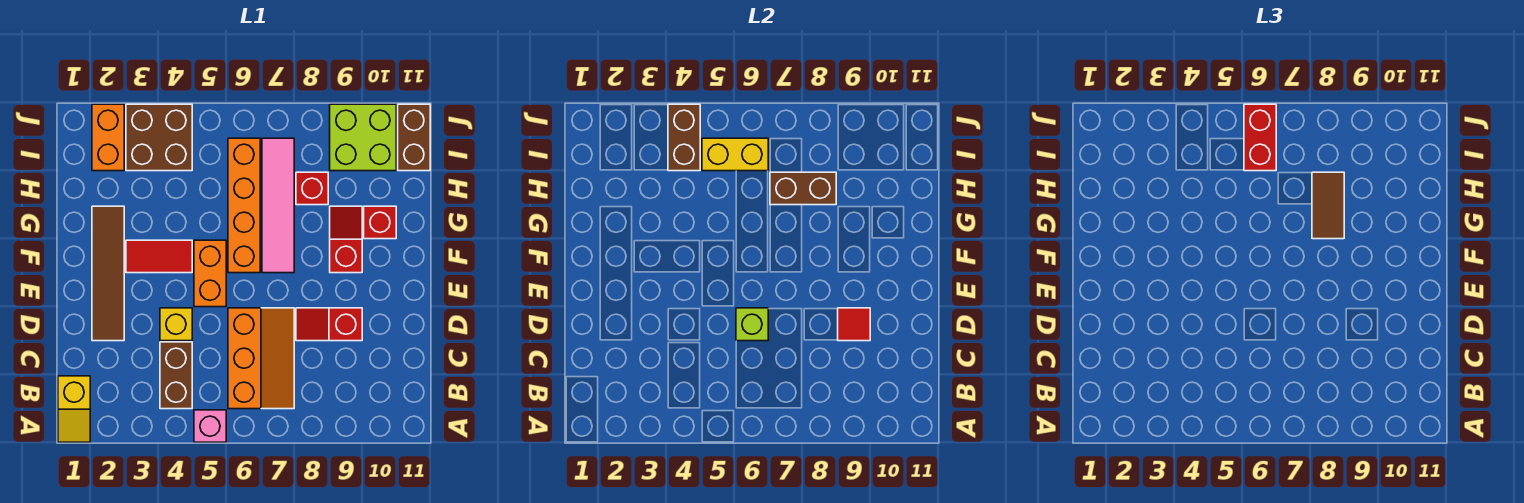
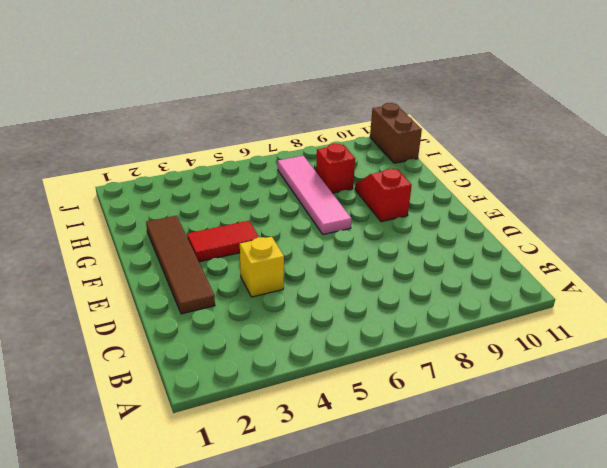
none -> yellow slope A1:B1 level 1 top B
none -> pink brick A5 level 1
none -> brown brick B4:C4 level 1

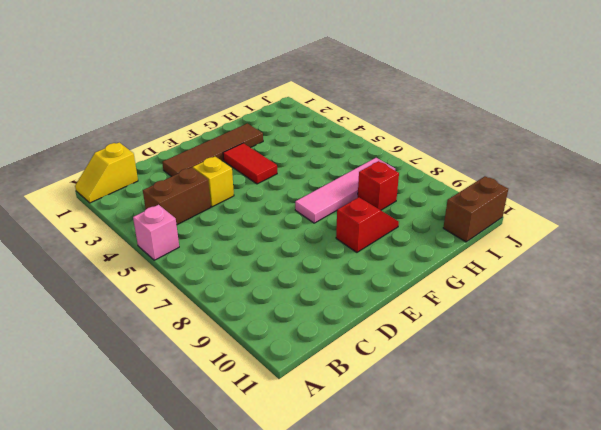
none -> orange slope B6:D7 level 1 top 6
none -> red slope D8:D9 level 1 top 9
none -> orange brick E5:F5 level 1

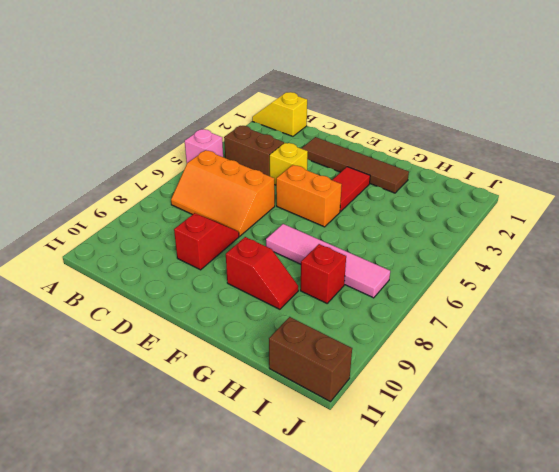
none -> orange brick F6:I6 level 1
none -> red brick G10 level 1
none -> orange brick I2:J2 level 1

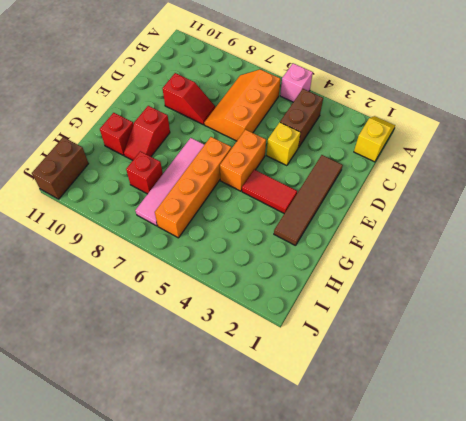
none -> orange brick I2:J2 level 1
none -> brown brick I3:J4 level 1
none -> lime brick I9:J10 level 1

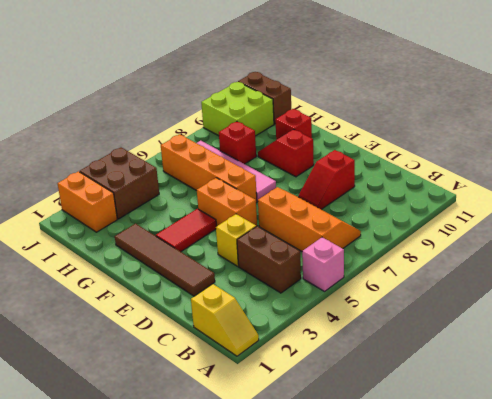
none -> lime brick D6 level 2
none -> red tile D9 level 2
none -> brown brick H7:H8 level 2

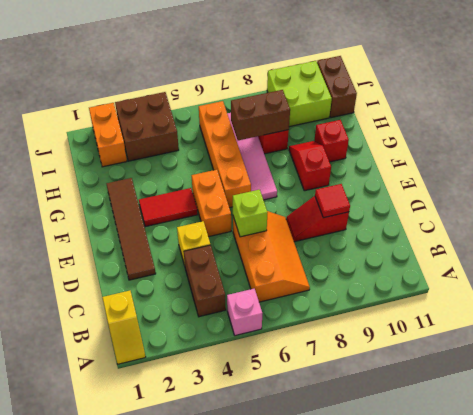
none -> brown brick I4:J4 level 2
none -> yellow brick I5:I6 level 2
none -> brown tile G8:H8 level 3

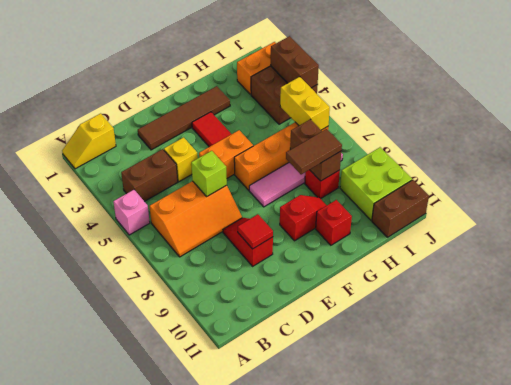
brown brick J3:J4 level 2 -> brown brick I4:J4 level 2
none -> red brick I6:J6 level 3

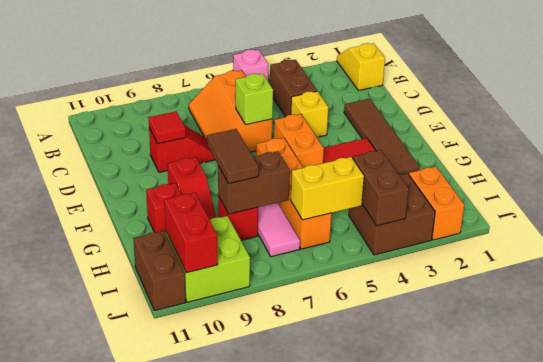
red brick I10:J10 level 2 -> red brick I6:J6 level 3

